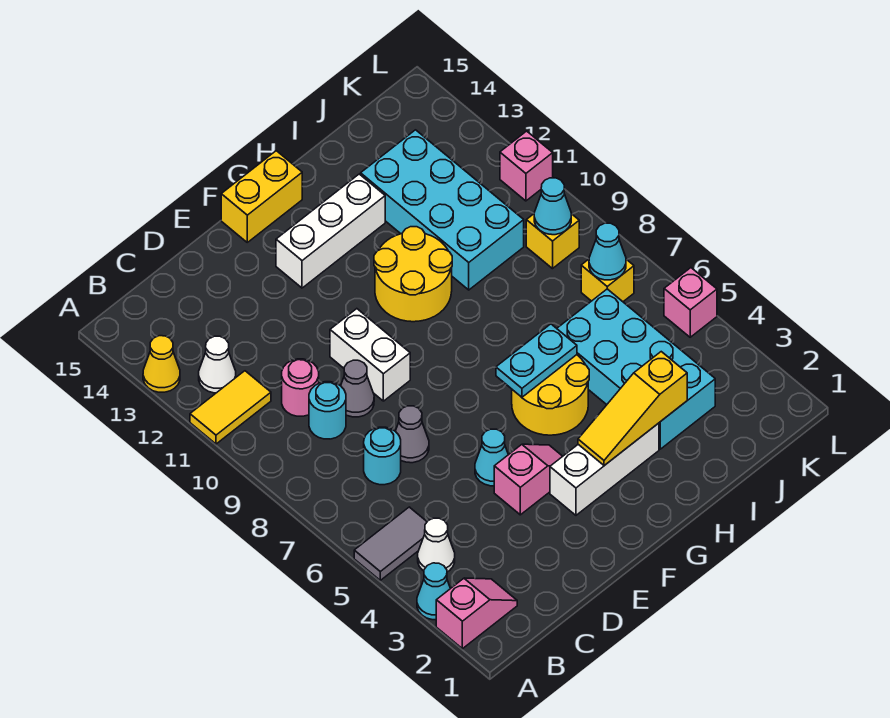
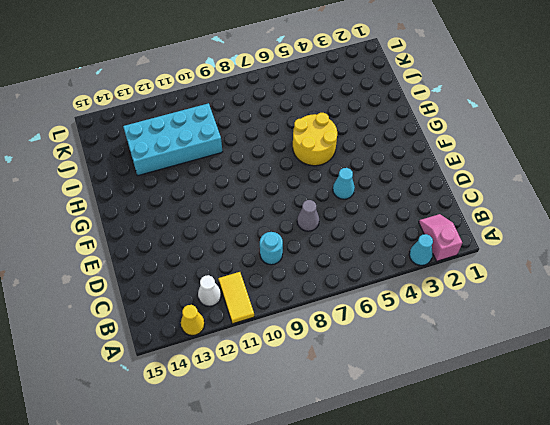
none -> grey tile A5:B5 level 1
none -> white cone B4 level 1
none -> cyan round brick C7 level 1
none -> pink round brick C10 level 1

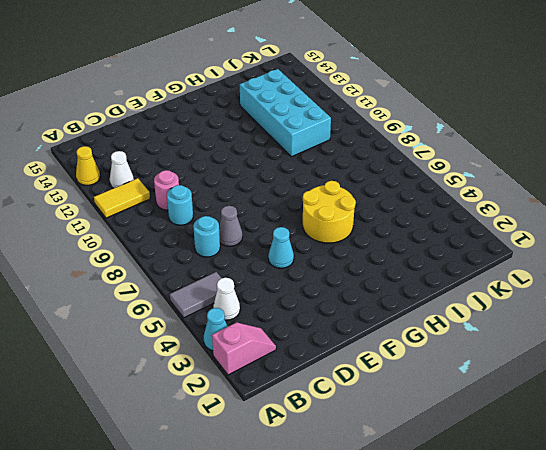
none -> grey cone D9 level 1
none -> pink slope E4:F4 level 1 top E
none -> white brick E9:E10 level 1
none -> white brick F3:H3 level 1

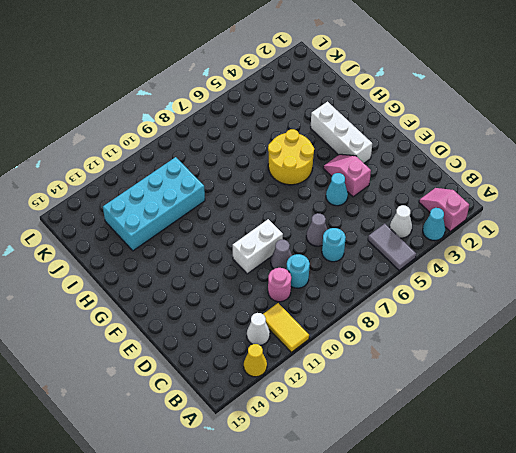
none -> white brick F13:H13 level 1
none -> yellow brick F15:G15 level 1
none -> yellow round brick G10:H11 level 1
none -> cyan brick I3:J6 level 1

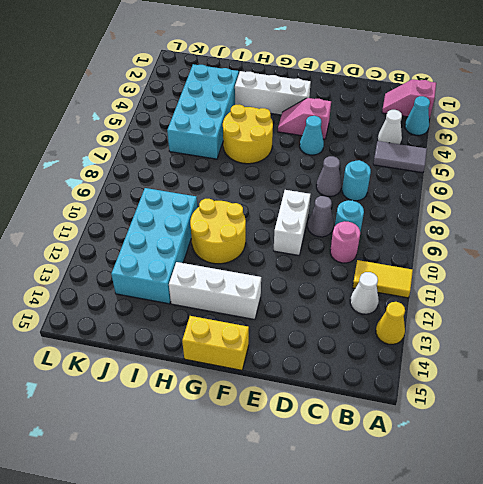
none -> yellow brick K7 level 1
none -> yellow brick K9 level 1
none -> pink brick L5 level 1
none -> pink brick L11 level 1

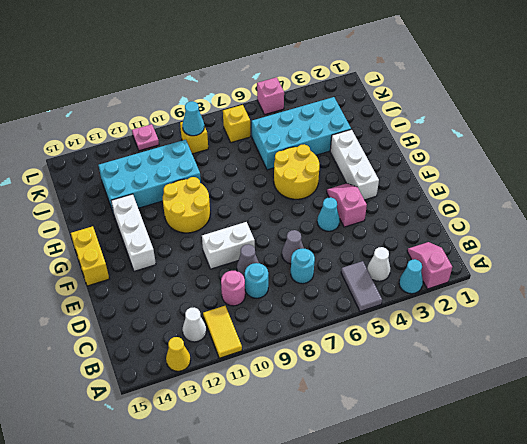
pink plate L11 level 1 -> pink brick L11 level 1
none -> yellow slope G3:I3 level 2 top I
none -> cyan plate G6:H6 level 2
none -> cyan cone K7 level 2

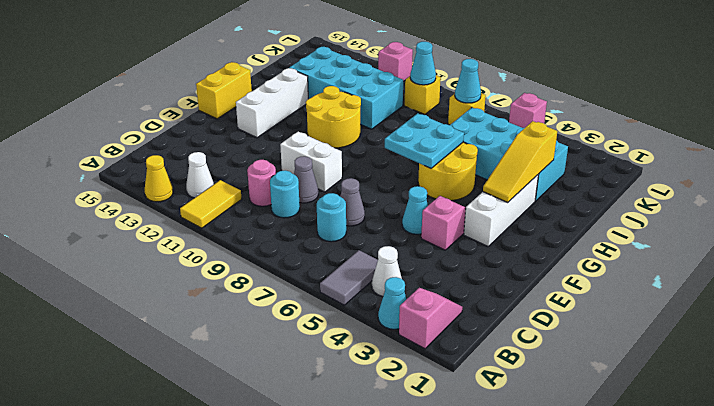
cyan plate G6:H7 level 2 -> cyan plate G6:H6 level 2

